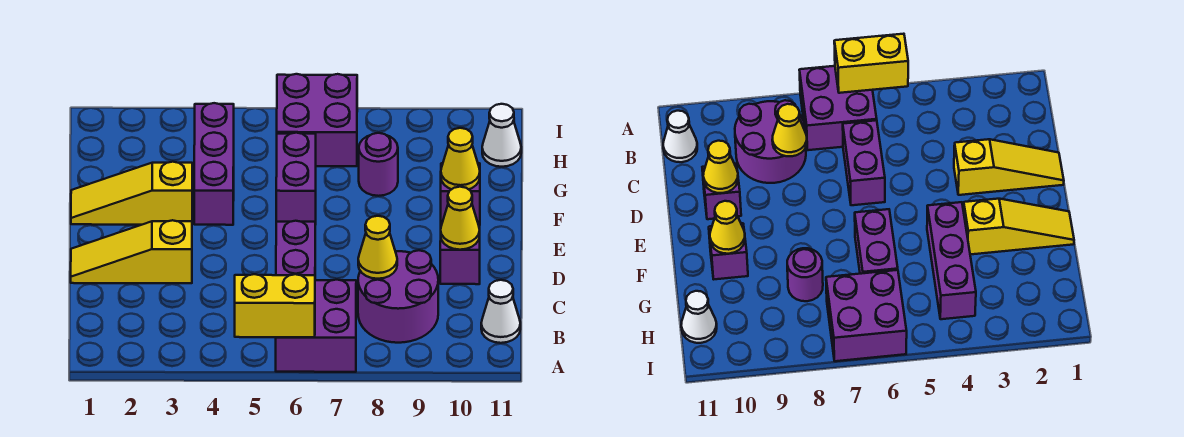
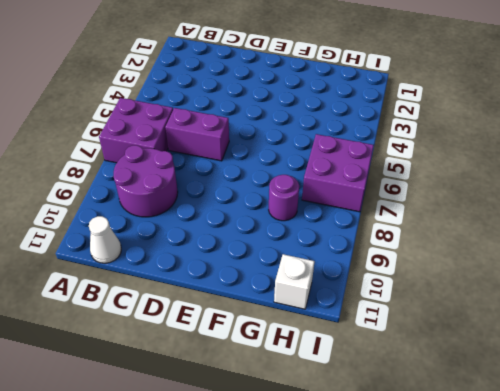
white brick H11 level 1 -> white cone H11 level 1
none -> yellow slope D1:D3 level 1 top 3
none -> purple brick D10 level 1
none -> yellow slope F1:F3 level 1 top 3

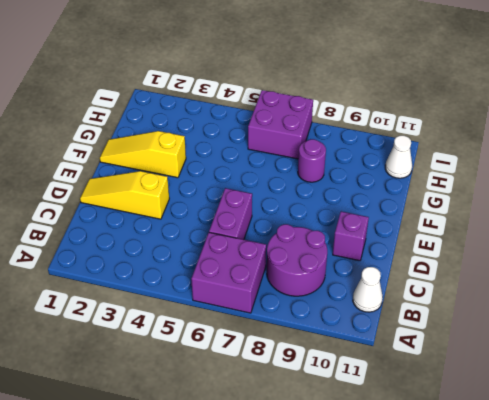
none -> purple brick F4:H4 level 1
none -> purple brick F6:G6 level 1
none -> purple brick F10 level 1

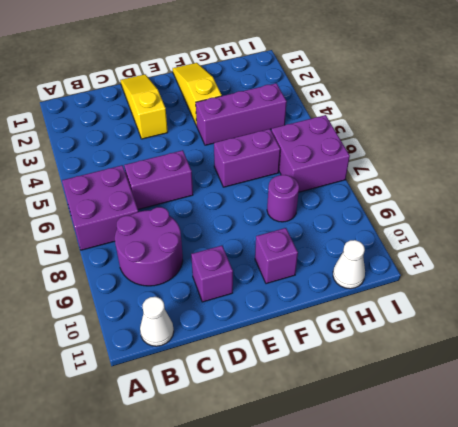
none -> yellow brick A5:A6 level 2
none -> yellow cone C8 level 2
none -> yellow cone D10 level 2

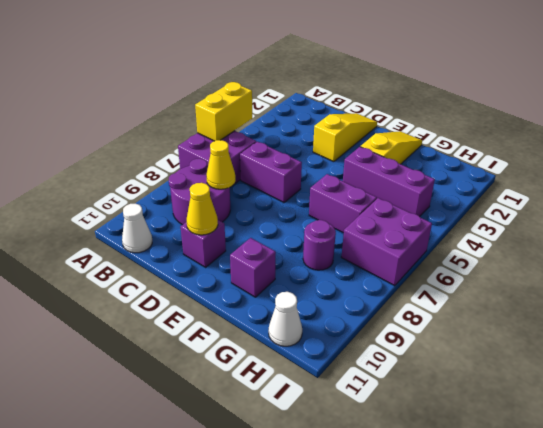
none -> yellow cone F10 level 2

